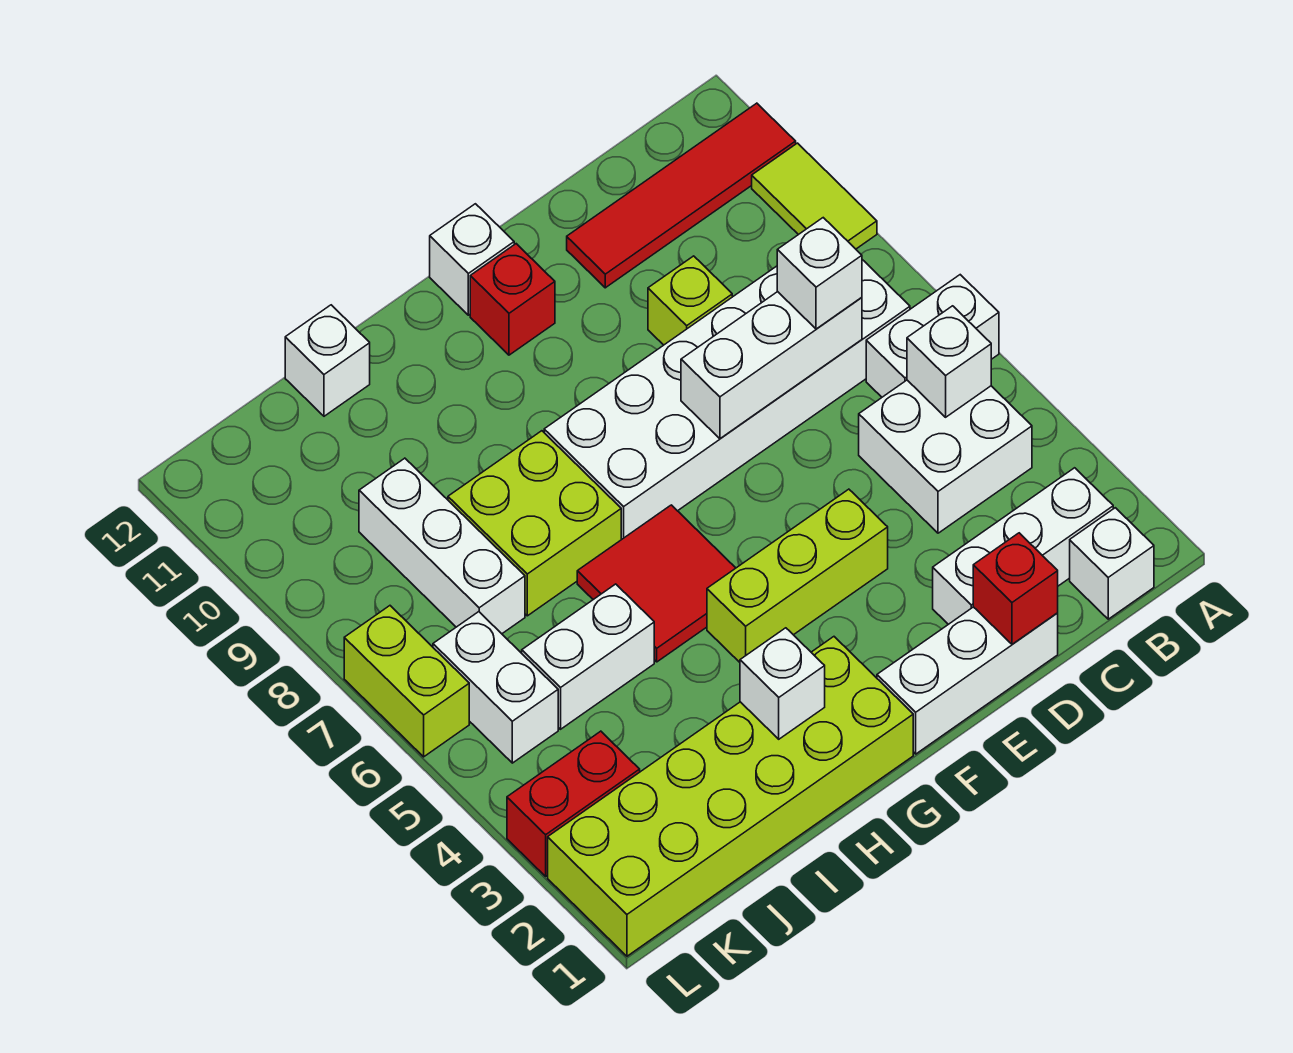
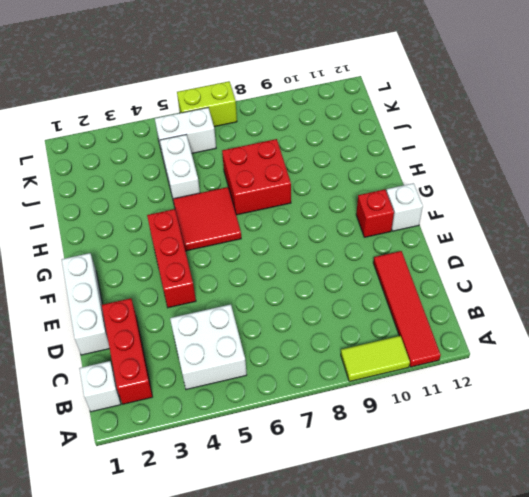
red brick B2:D2 level 1 -> white brick B2:D2 level 1
red brick E4:G4 level 1 -> lime brick E4:G4 level 1
red brick H7:I8 level 1 -> lime brick H7:I8 level 1
none -> white brick A6:B6 level 1
none -> white brick B7:G8 level 1
none -> lime brick D9 level 1

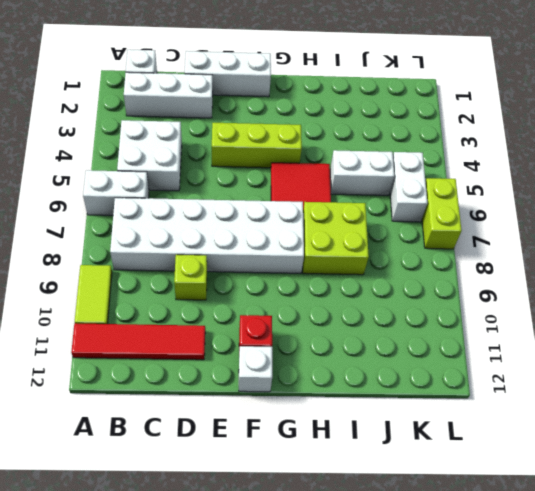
none -> lime brick G1:L2 level 1
none -> white brick I12 level 1
none -> white brick J7:J9 level 1

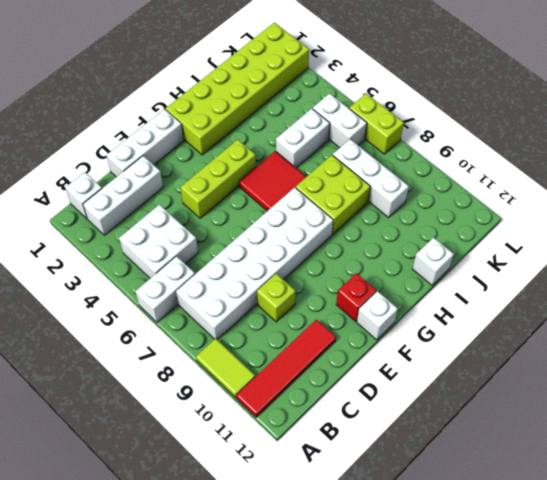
none -> red brick K3:L3 level 1
none -> white brick B5 level 2
none -> white brick C7:E7 level 2

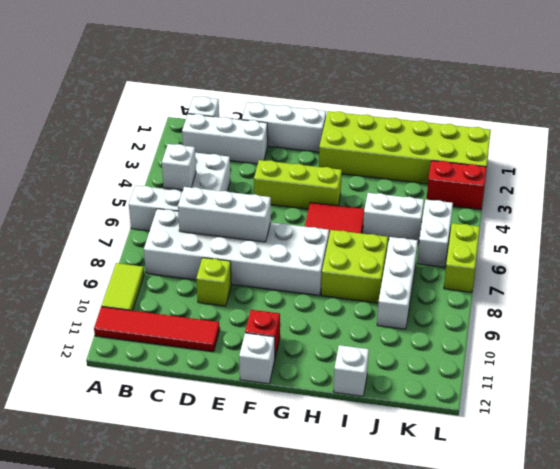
none -> red brick D1 level 2
none -> white brick H2 level 2
none -> white brick C7 level 3

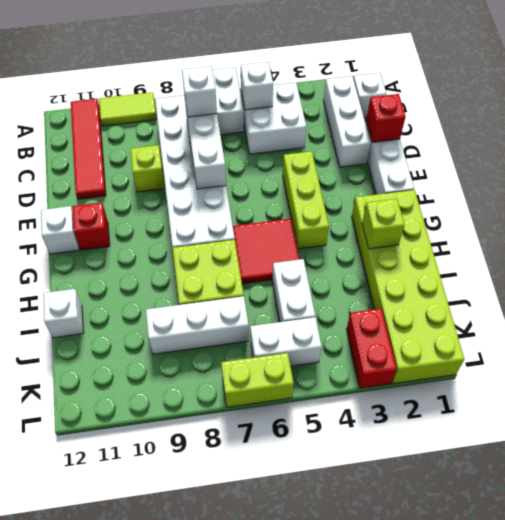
lime brick H2 level 2 -> white brick H2 level 2

